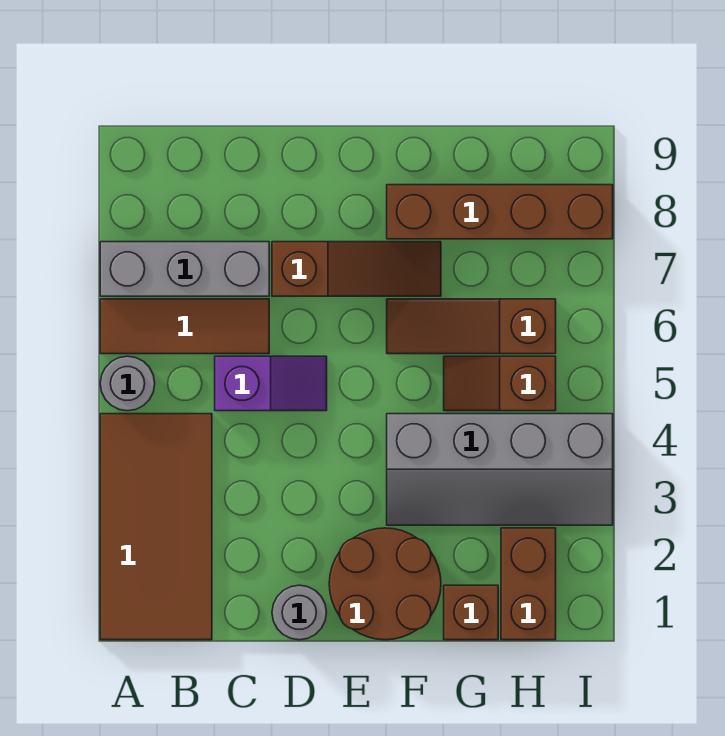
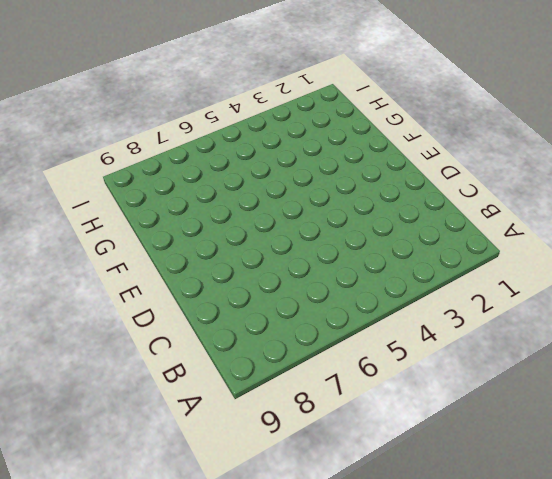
none -> brown tile A1:B4 level 1
none -> grey round brick A5 level 1
none -> brown tile A6:C6 level 1

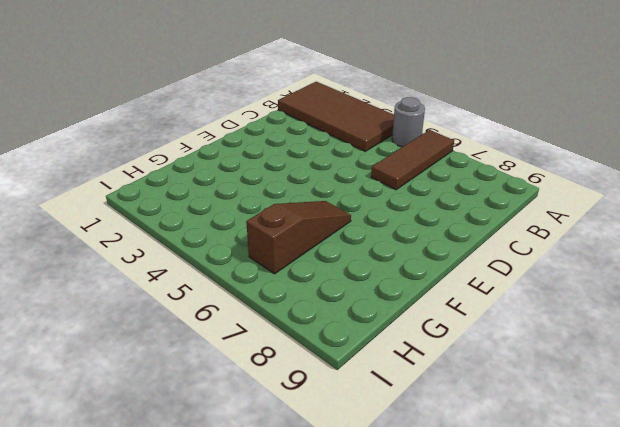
none -> grey brick A7:C7 level 1
none -> purple slope C5:D5 level 1 top C
none -> grey round brick D1 level 1

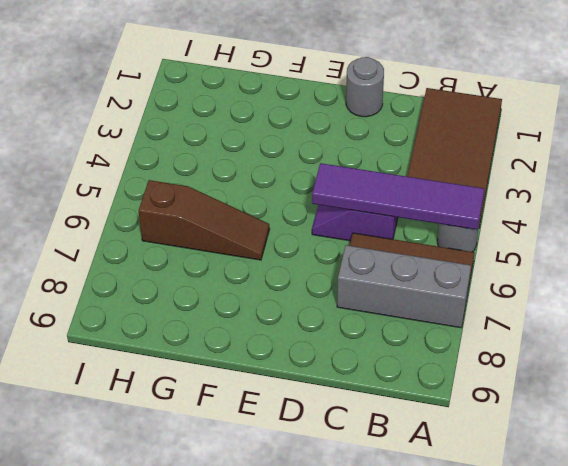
purple tile A5:D5 level 2 -> none
none -> brown slope D7:F7 level 1 top D
none -> brown round brick E1:F2 level 1
none -> grey slope F3:I4 level 1 top 4

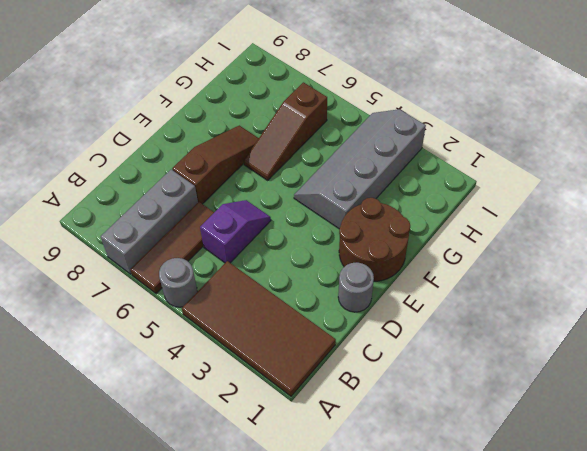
grey slope F3:I4 level 1 top 3 -> grey slope F3:I4 level 1 top 4
none -> brown brick F8:I8 level 1
none -> brown brick G1 level 1
none -> brown slope G5:H5 level 1 top H

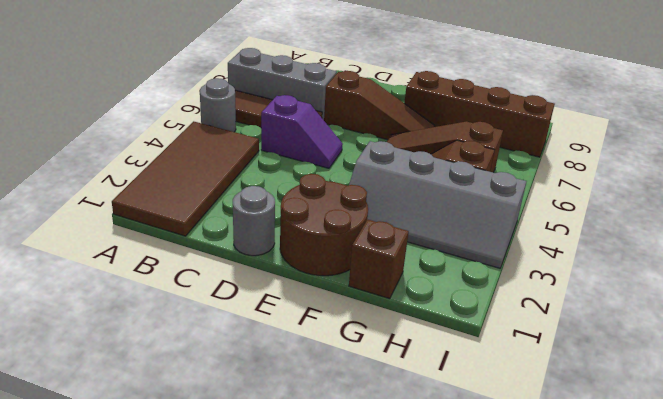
none -> brown brick H1:H2 level 1

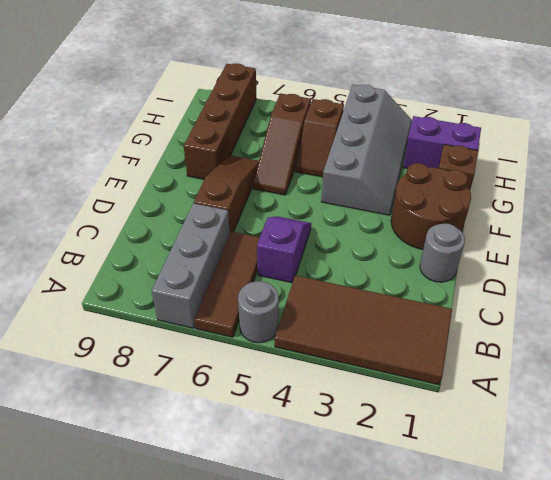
purple brick H1:H2 level 1 -> brown brick H1:H2 level 1

